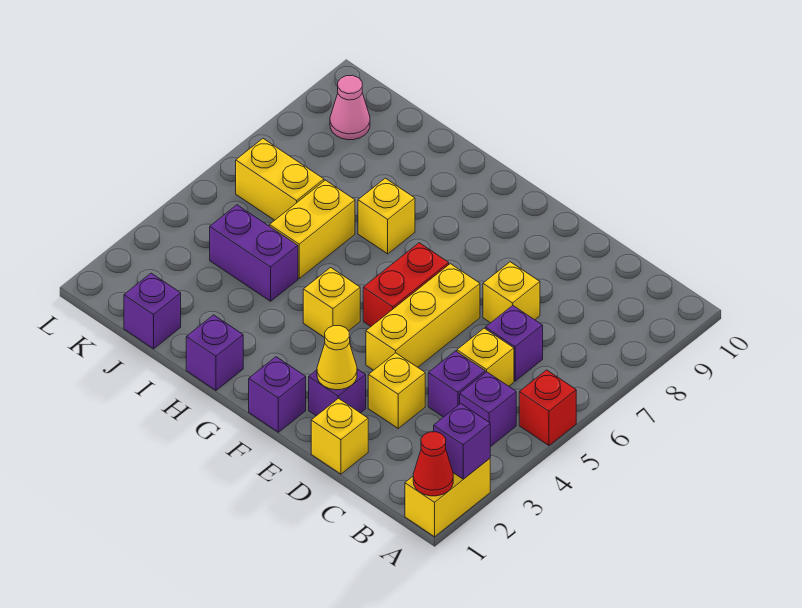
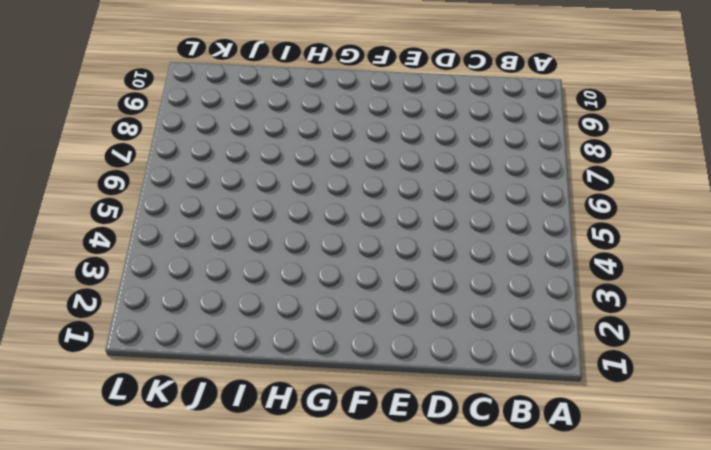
none -> yellow brick A1:A2 level 1
none -> red brick A5 level 1
none -> purple brick B4 level 1

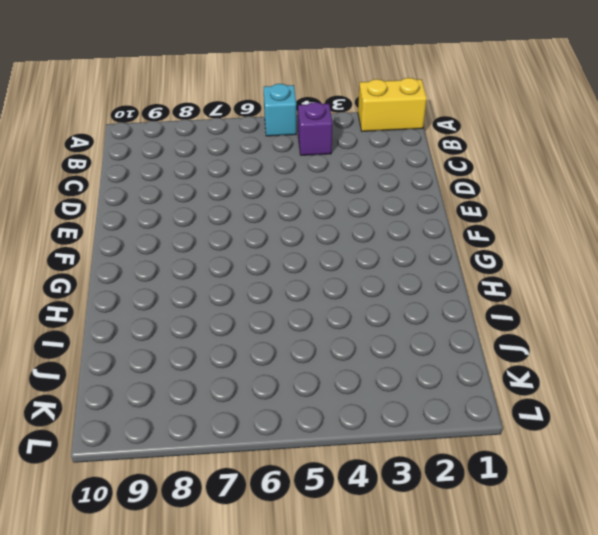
cyan brick A5 level 1 -> red brick A5 level 1
none -> purple brick C4 level 1
none -> yellow brick C5 level 1
none -> purple brick C6 level 1

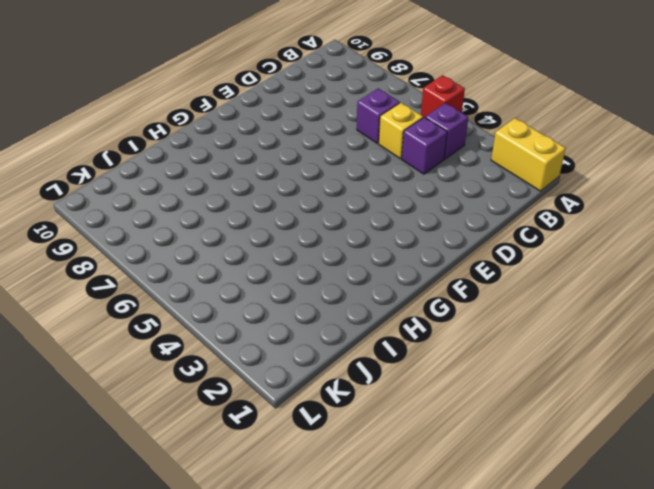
none -> yellow brick D1 level 1
none -> yellow brick D3 level 1
none -> yellow brick D7 level 1

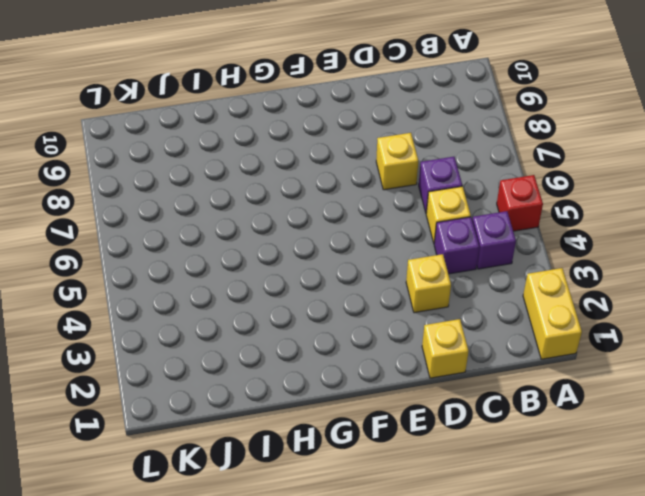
none -> purple brick E2 level 1
none -> yellow brick E4:E6 level 1
none -> purple brick F1 level 1

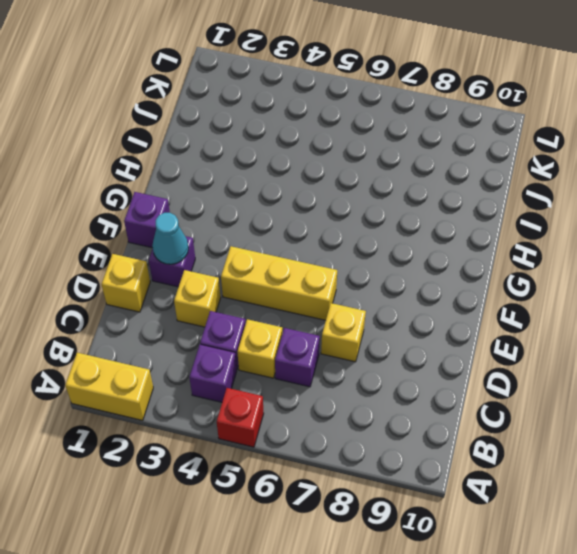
cyan cone E2 level 2 -> yellow cone E2 level 2
none -> red brick F5:F6 level 1
none -> yellow brick G4 level 1
none -> purple brick H1 level 1

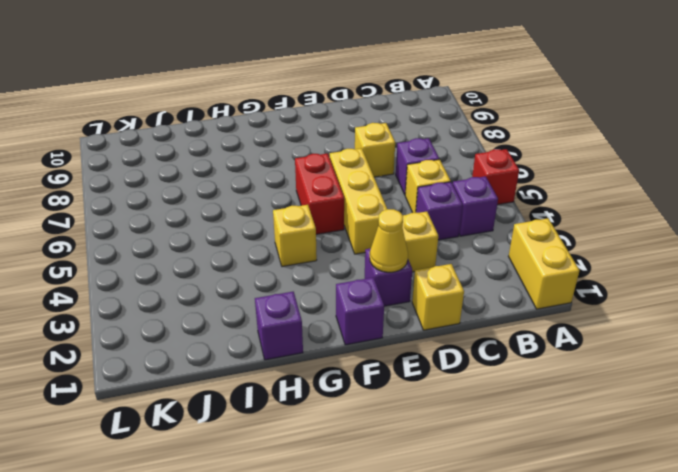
none -> yellow brick H7 level 1
none -> purple brick I4:J4 level 1
none -> yellow brick I5:I6 level 1

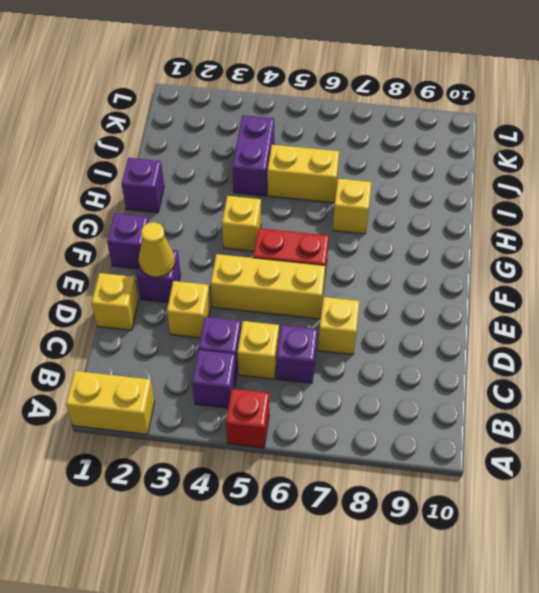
none -> purple brick J1 level 1
none -> yellow brick J6:K6 level 1
none -> pink cone K9 level 1

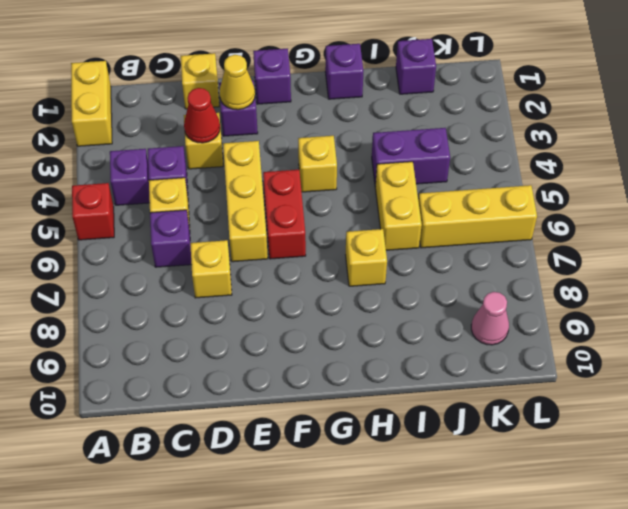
red cone D3 level 2 -> red cone A1 level 2
yellow brick J6:L6 level 1 -> yellow brick J6:K6 level 1
none -> purple brick A2 level 2

